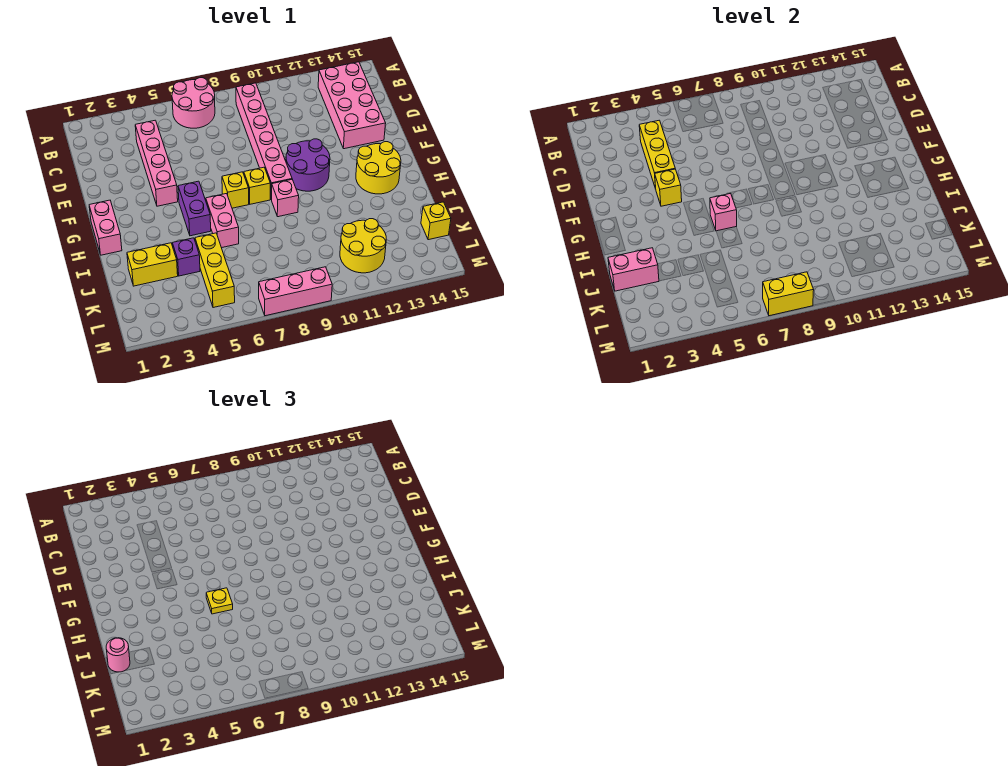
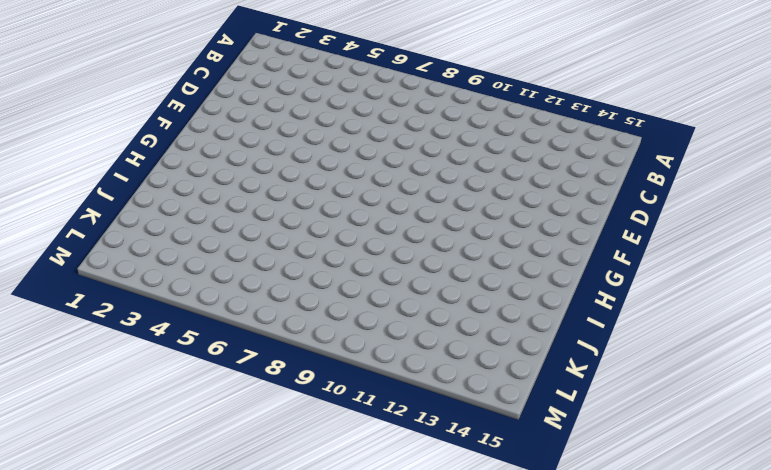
none -> pink round brick A6:B7 level 1
none -> pink brick B9:G9 level 1
none -> pink brick B13:E14 level 1

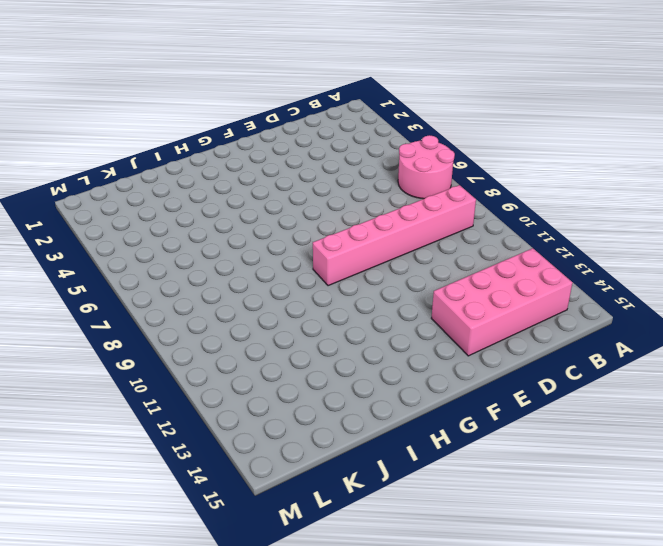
none -> pink brick C4:F4 level 1
none -> purple round brick F10:G11 level 1
none -> pink brick G1:H1 level 1

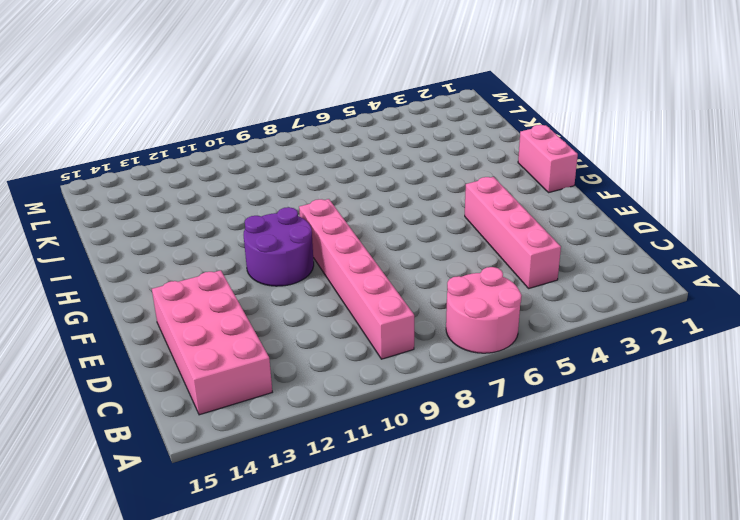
none -> purple brick G5:H5 level 1
none -> yellow brick G7 level 1
none -> yellow brick G8 level 1

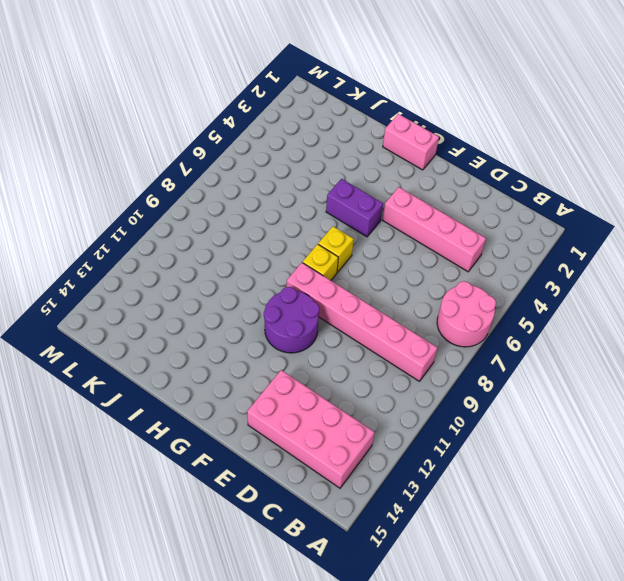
none -> yellow round brick G13:H14 level 1
none -> pink brick H6:I6 level 1
none -> pink brick H9 level 1

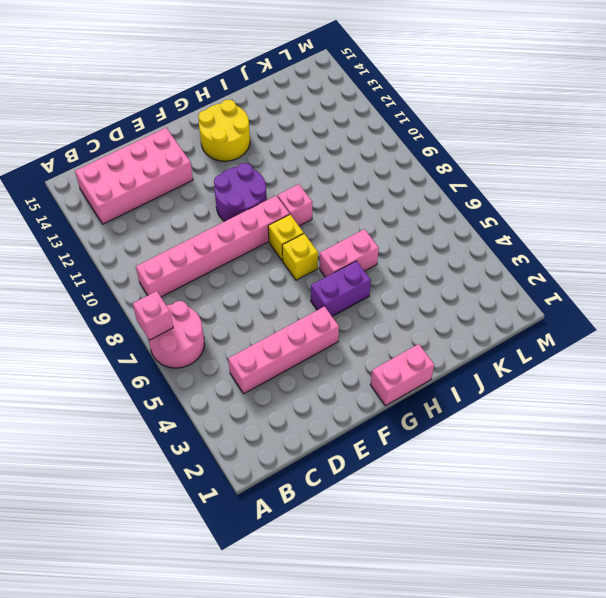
pink brick A7 level 2 -> pink brick H6 level 2
none -> yellow brick J2:J3 level 1
none -> purple brick J4 level 1
none -> yellow brick J5:L5 level 1

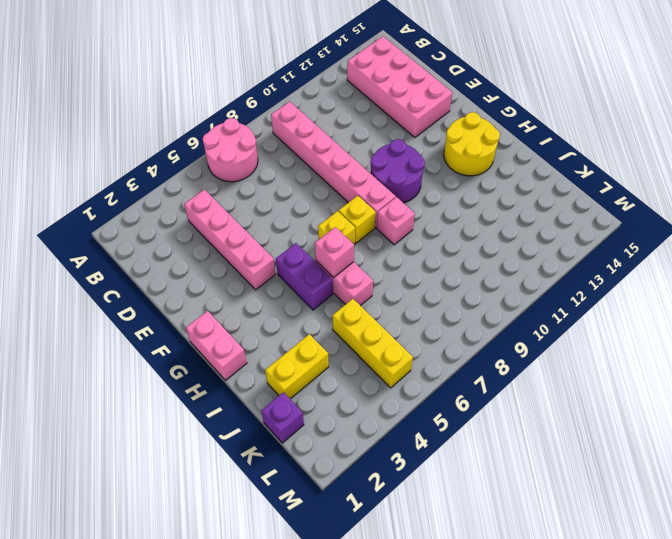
purple brick K1 level 1 -> purple brick J4 level 1
none -> yellow round brick K11:L12 level 1
none -> yellow brick K15 level 1
none -> pink brick M7:M9 level 1

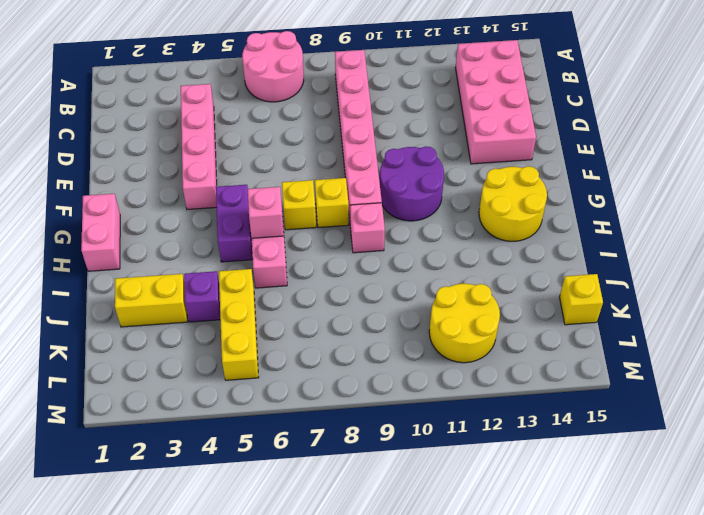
none -> pink brick M7:M9 level 1
none -> yellow brick C4:E4 level 2
none -> yellow brick F4 level 2

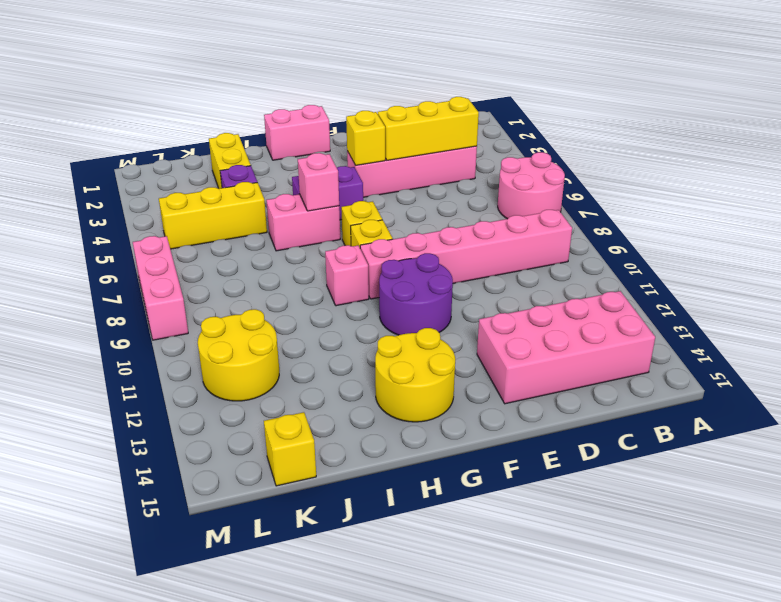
none -> pink brick J1:J2 level 2
none -> yellow brick M7:M8 level 2
none -> yellow plate H6 level 3

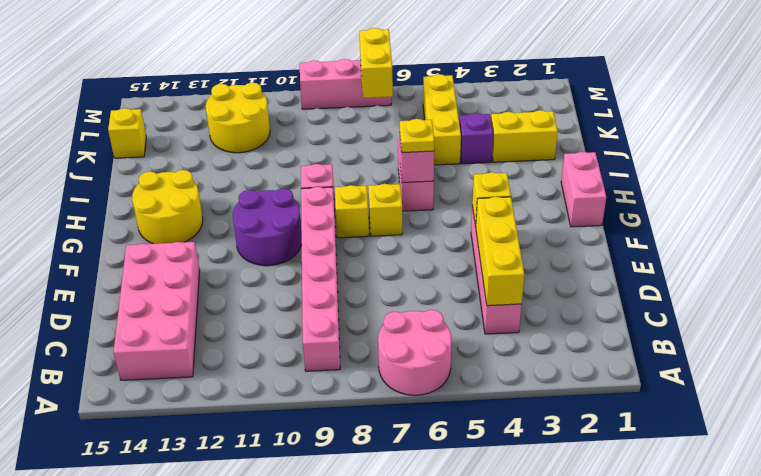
yellow brick L7:M7 level 2 -> yellow brick M7:M8 level 2
none -> purple brick G5:H5 level 1
none -> pink brick J1:J2 level 2
none -> pink round brick J1 level 3

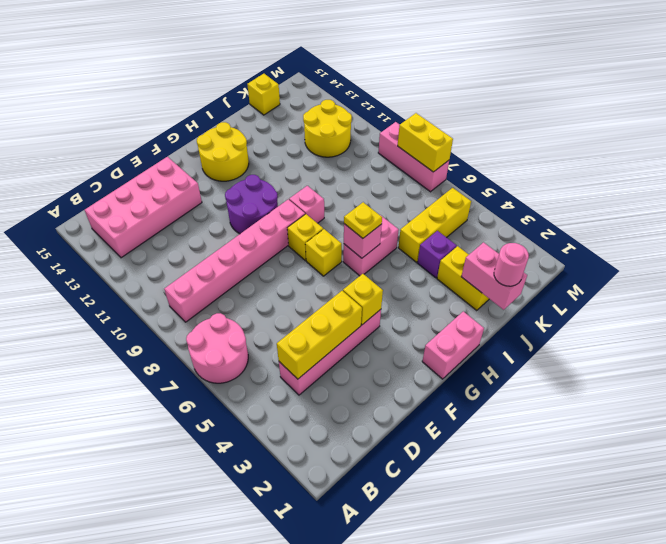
none -> purple brick G5:H5 level 1

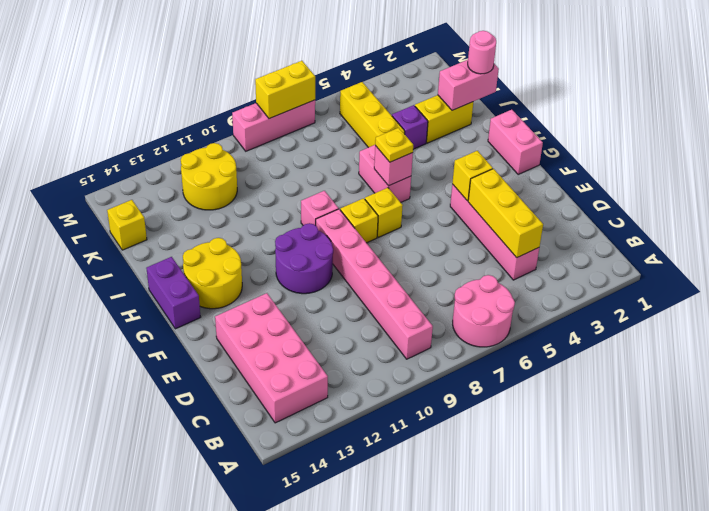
purple brick G15:H15 level 1 -> purple brick G5:H5 level 1

